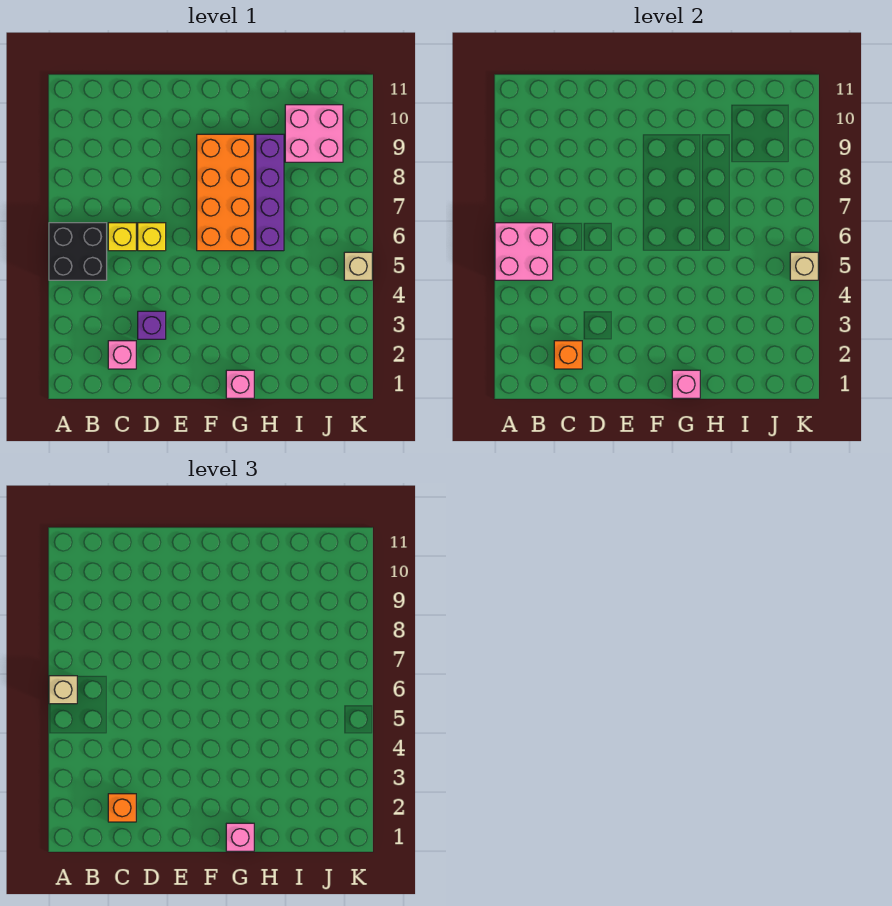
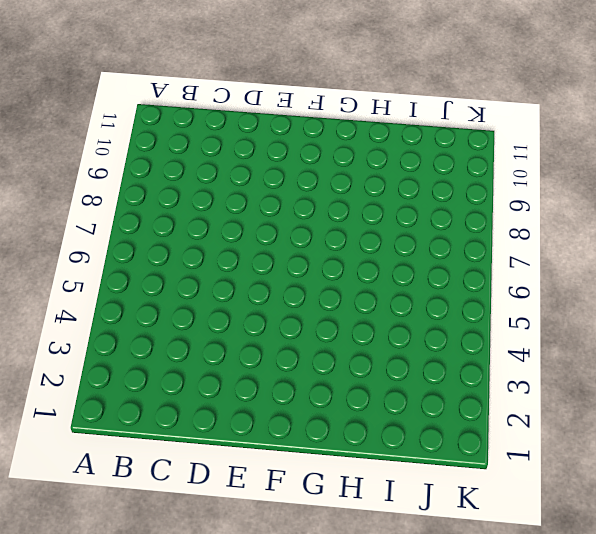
none -> black brick A5:B6 level 1
none -> pink brick C2 level 1
none -> yellow brick C6 level 1

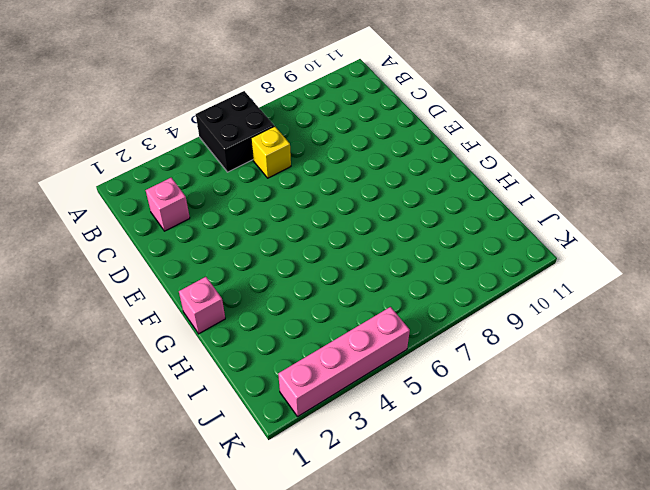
pink brick K2:K5 level 1 -> tan brick K5 level 1
none -> purple brick D3 level 1
none -> yellow brick D6 level 1
none -> orange brick F6:G9 level 1

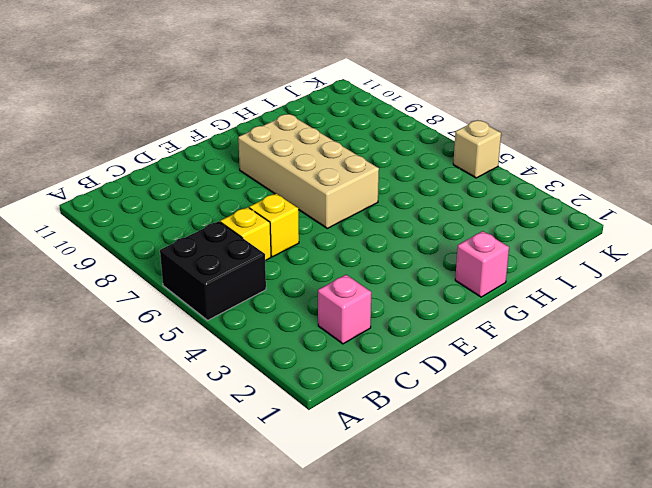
tan brick F6:G9 level 1 -> orange brick F6:G9 level 1
none -> purple brick D3 level 1
none -> purple brick H6:H9 level 1
none -> pink brick I9:J10 level 1

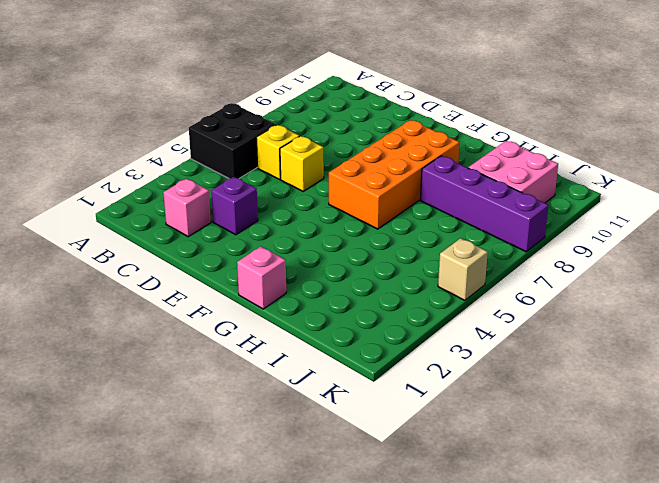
purple brick H8:K8 level 1 -> purple brick H6:H9 level 1
none -> pink brick A5:B6 level 2
none -> orange brick C2 level 2
none -> pink brick G1 level 2

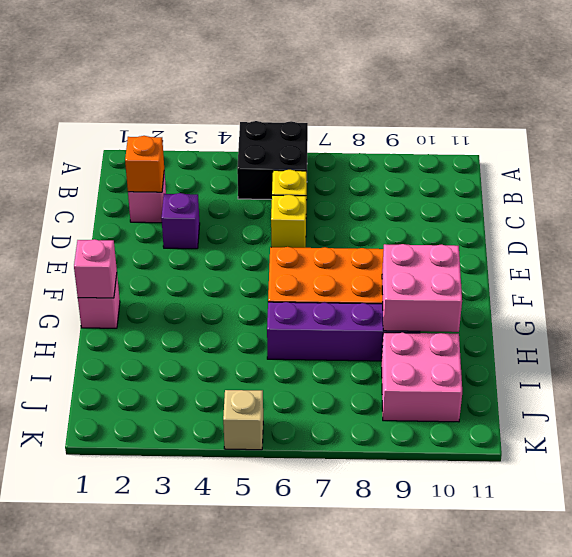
pink brick G9:H10 level 2 -> pink brick A5:B6 level 2
none -> tan brick K5 level 2
none -> tan brick A6 level 3
none -> orange brick C2 level 3

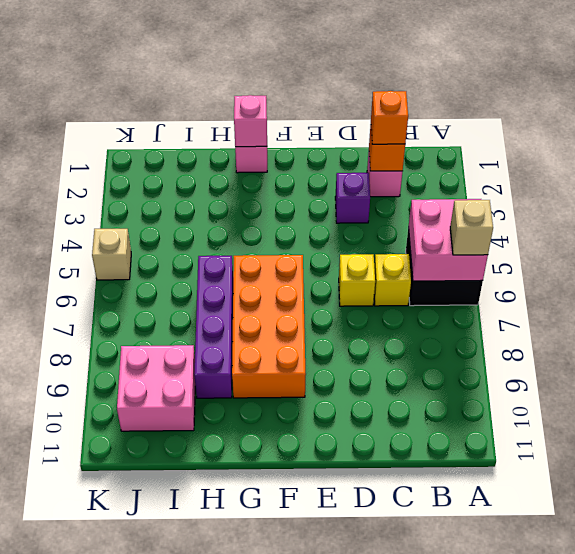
none -> tan brick K5 level 2
none -> pink brick G1 level 3

